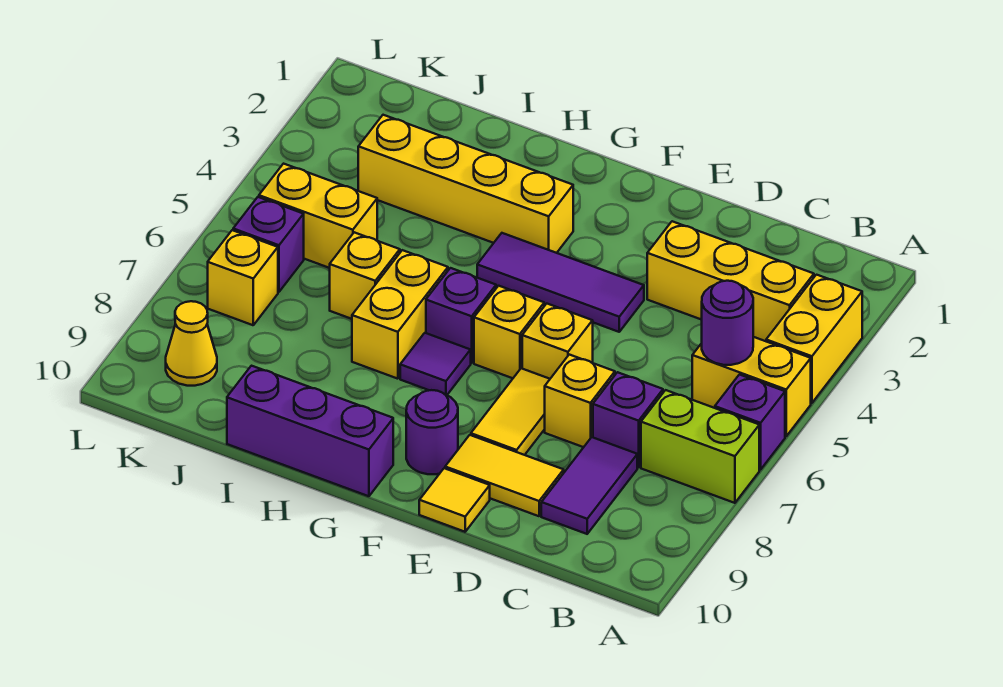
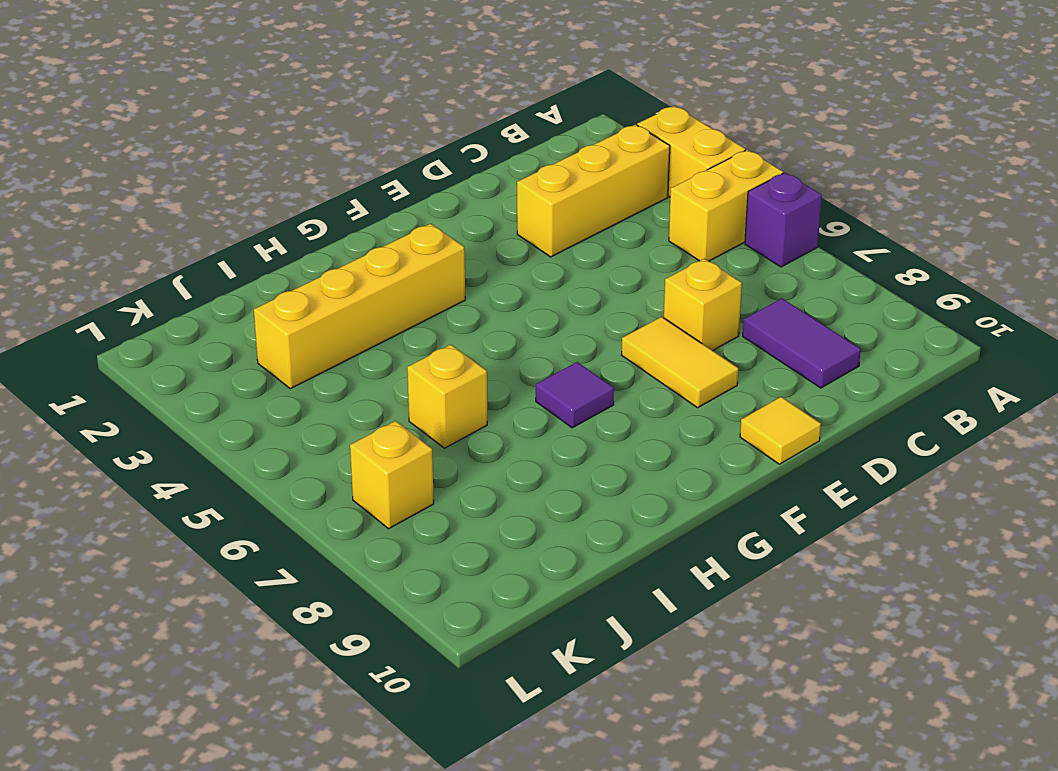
none -> lime brick A7:B7 level 1
none -> purple brick C7 level 1
none -> yellow tile D9:E9 level 1

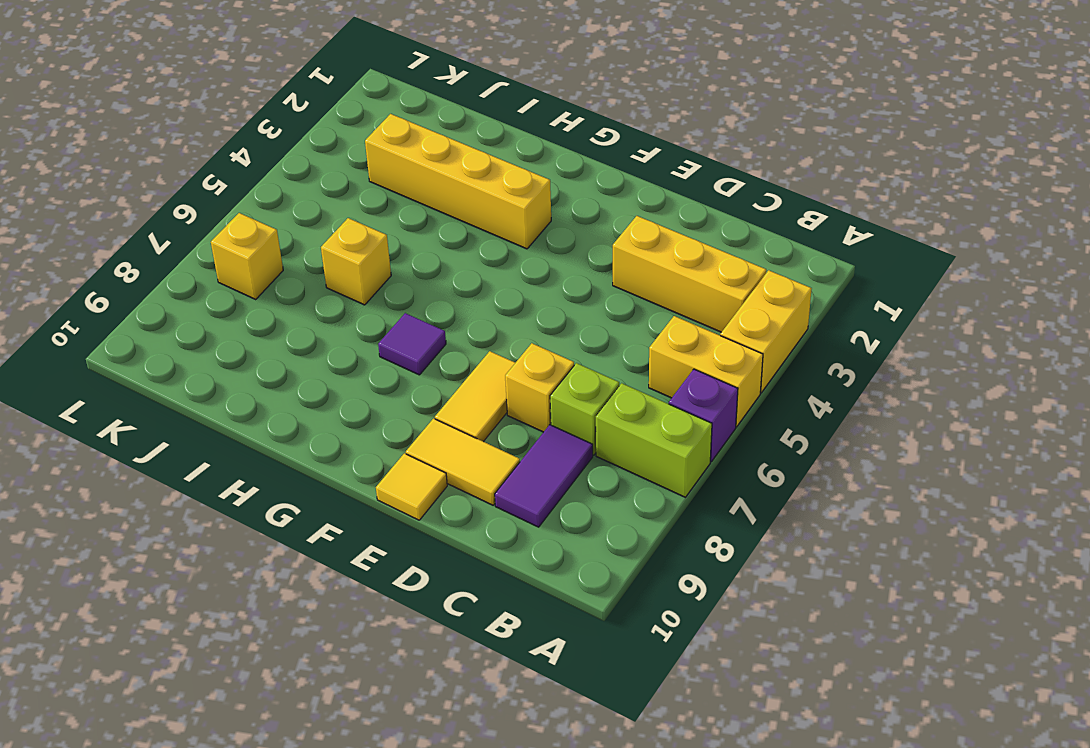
lime brick C7 level 1 -> purple brick C7 level 1
none -> purple tile E4:G4 level 1
none -> yellow brick E6 level 1
none -> yellow brick F6 level 1

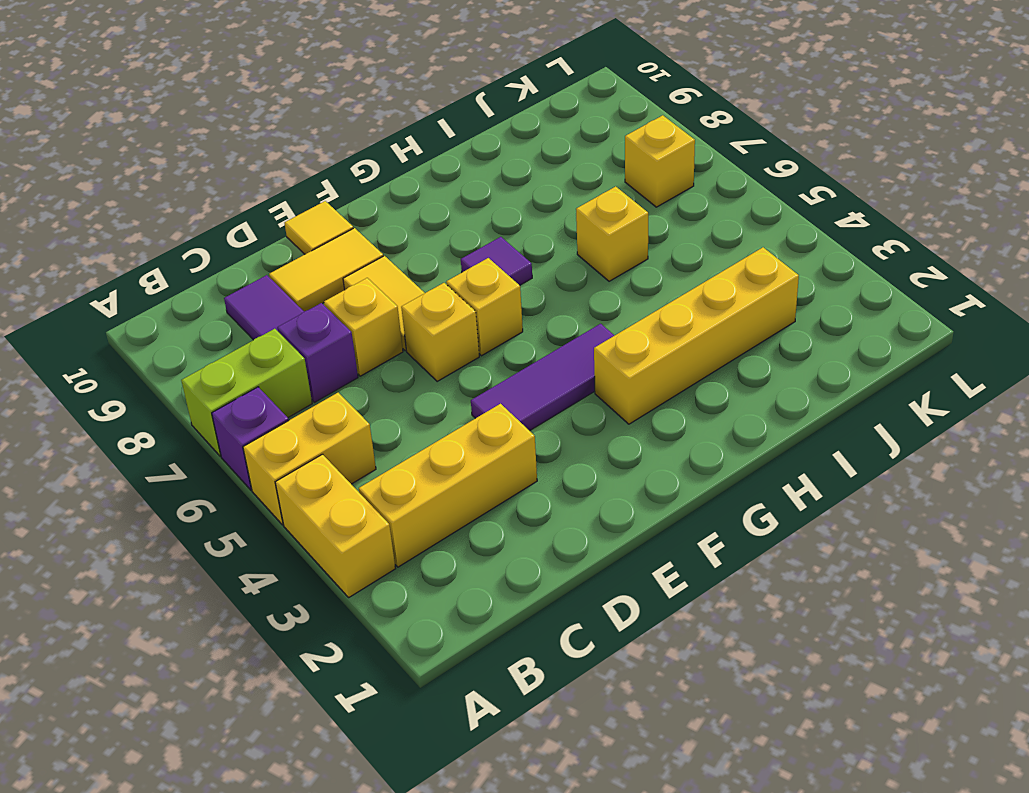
none -> purple round brick F9 level 1
none -> purple brick G6 level 1
none -> purple brick G10:I10 level 1

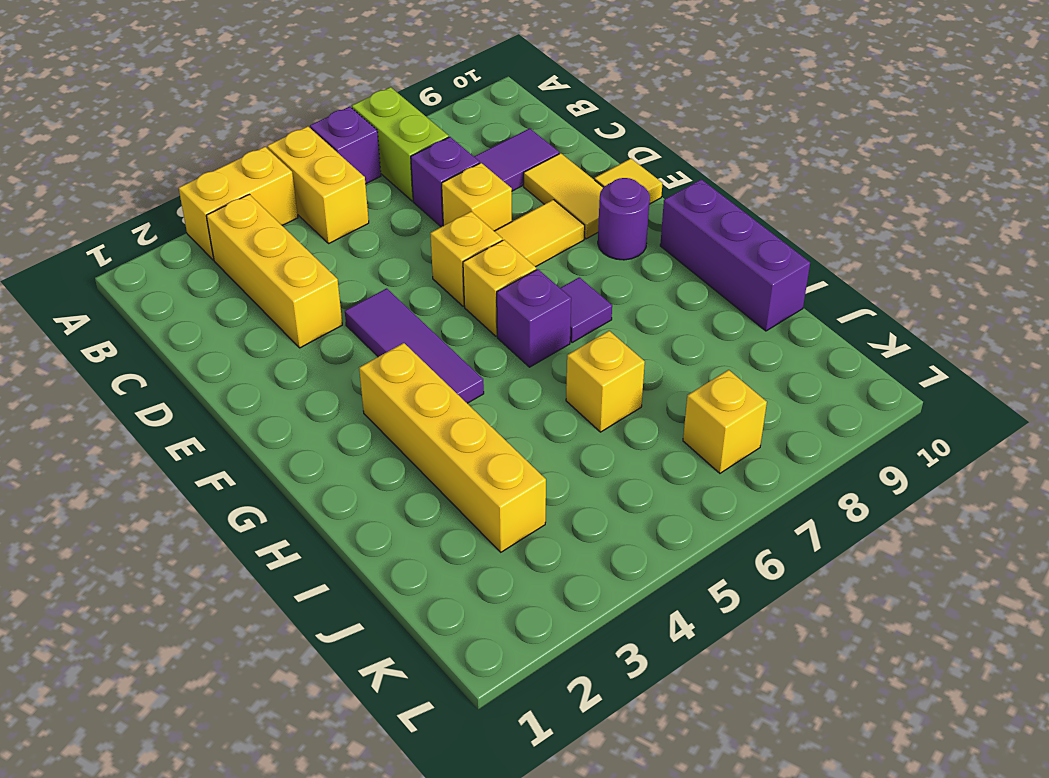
none -> yellow brick H6:H7 level 1
none -> yellow brick J5:K5 level 1
none -> purple brick K6 level 1

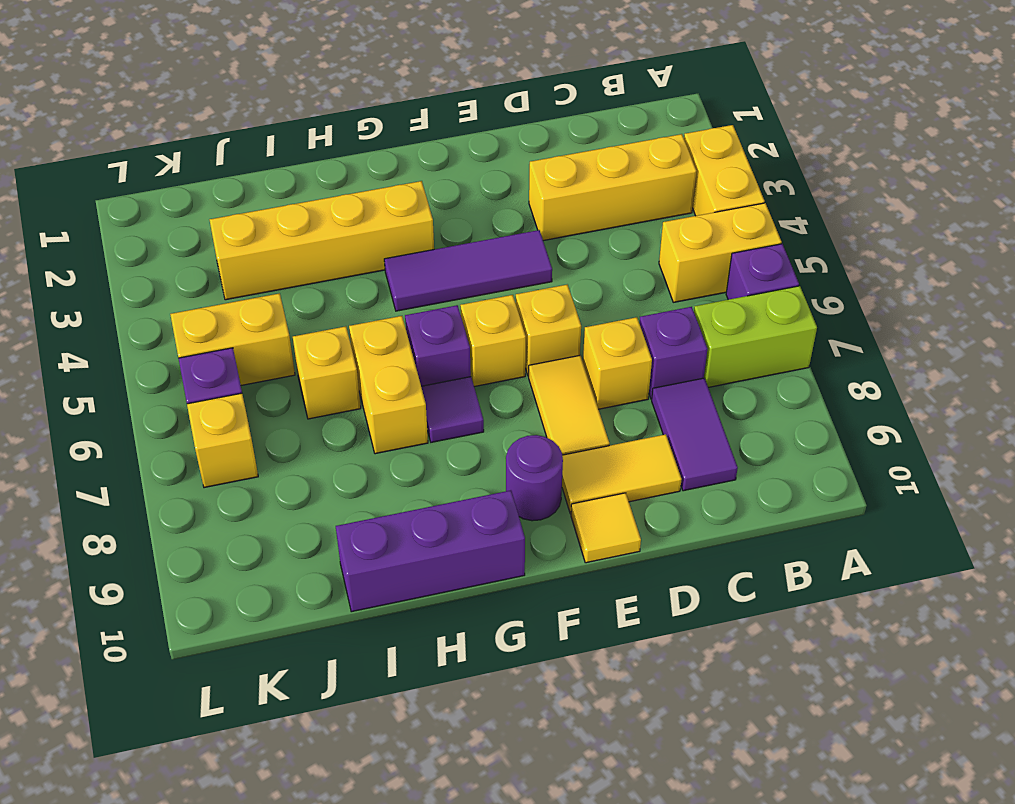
none -> yellow cone K9 level 1
none -> purple round brick B5 level 2

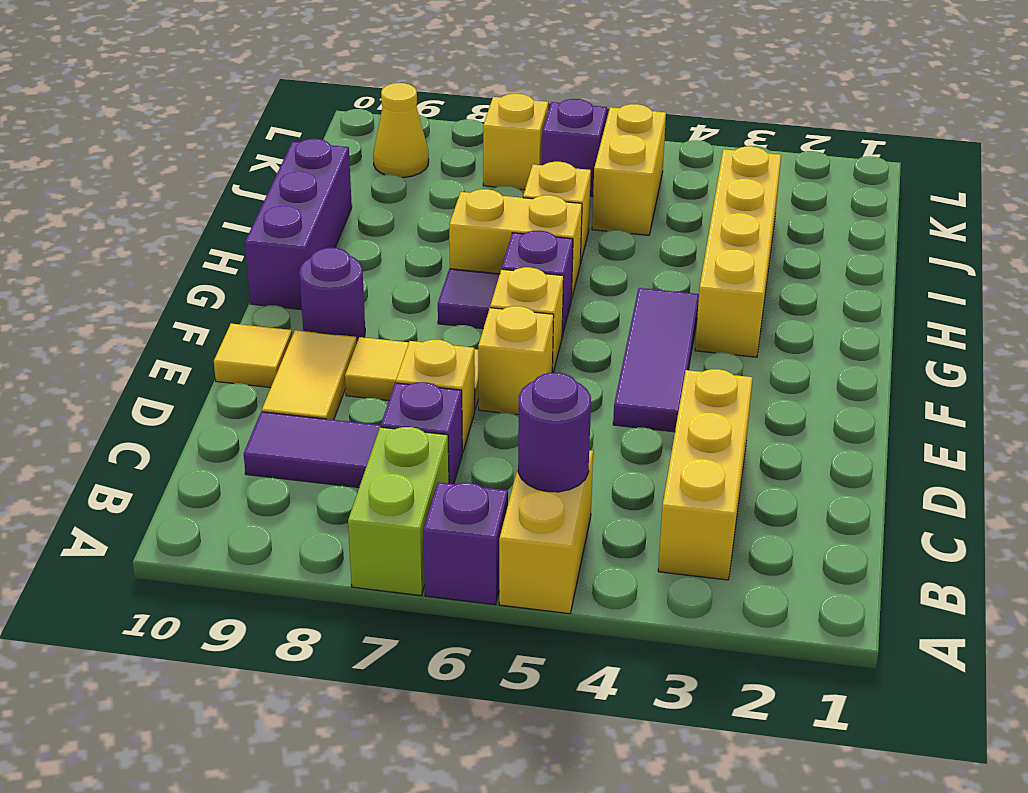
none -> yellow brick A3:A4 level 1

